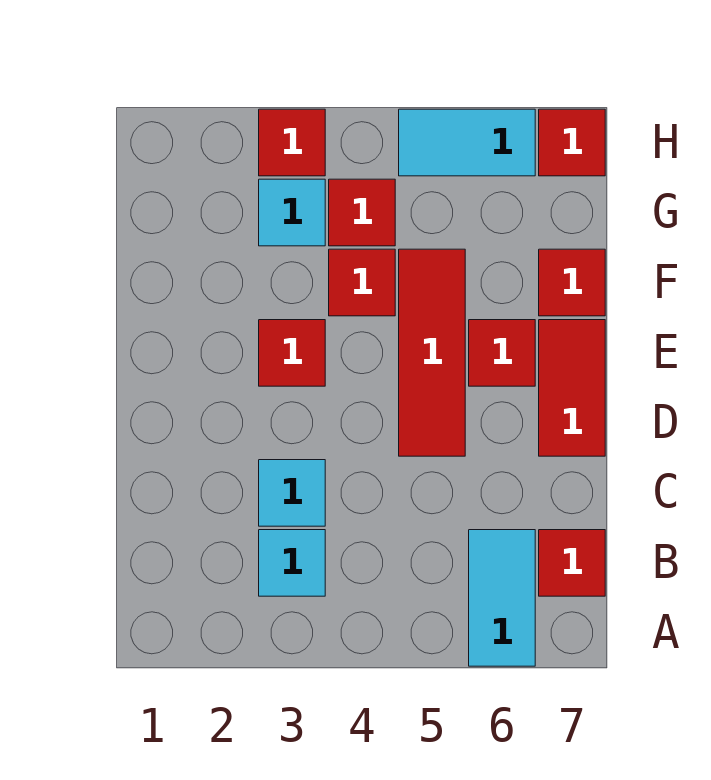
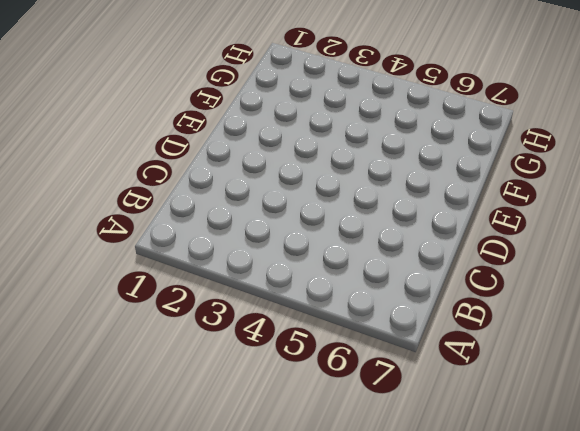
none -> cyan tile A6:B6 level 1
none -> cyan tile B3 level 1
none -> red tile B7 level 1

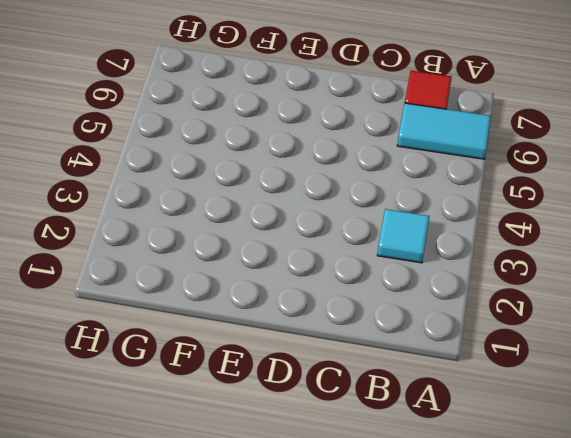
none -> cyan tile C3 level 1
none -> red tile D5:F5 level 1
none -> red tile D7:E7 level 1

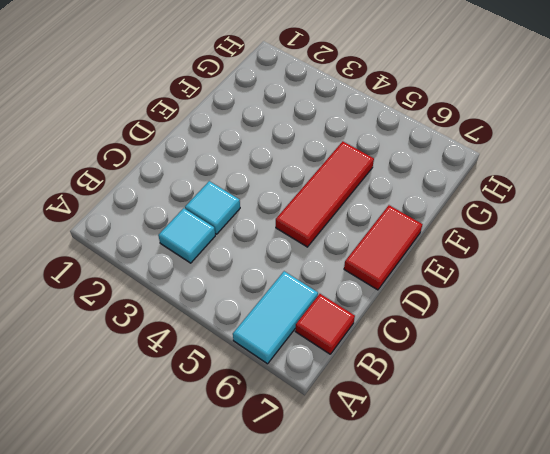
none -> red tile E3 level 1
none -> red tile E6 level 1
none -> red tile F4 level 1

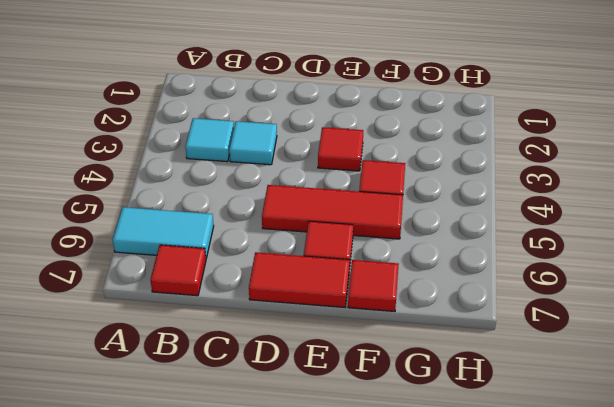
none -> cyan tile G3 level 1
none -> red tile G4 level 1
none -> red tile H3 level 1

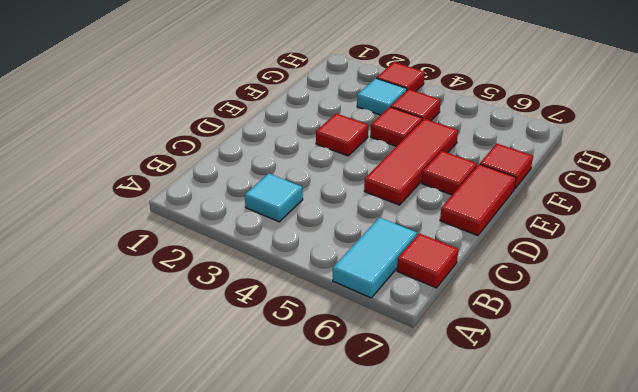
none -> cyan tile C3 level 1
none -> cyan tile H5:H6 level 1
none -> red tile H7 level 1

